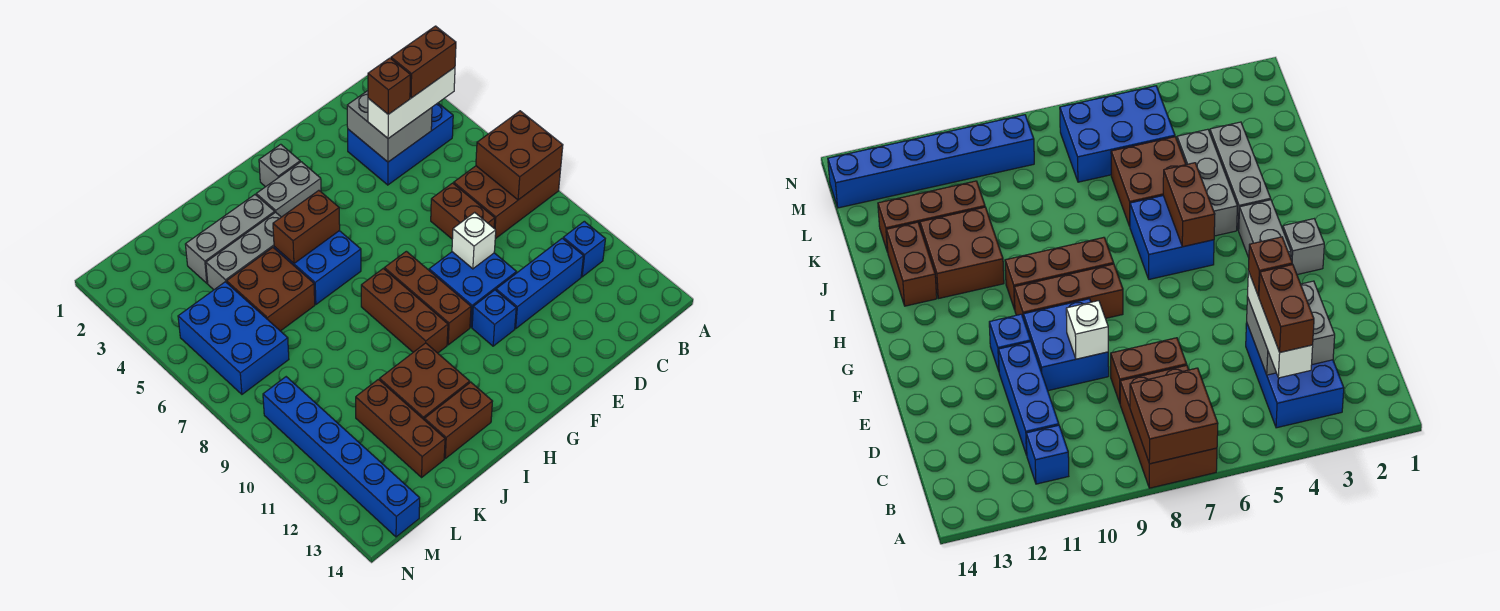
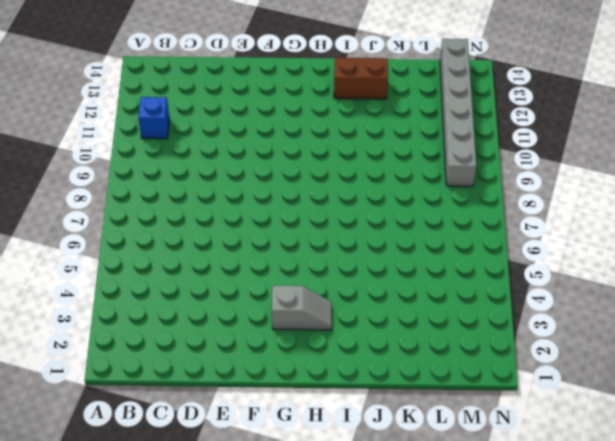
grey slope G3:H3 level 1 top G -> grey brick G3:H3 level 1
grey brick M9:M14 level 1 -> blue brick M9:M14 level 1
none -> brown brick A7:C8 level 1
none -> blue brick B3:D4 level 1
none -> blue brick C11:E11 level 1

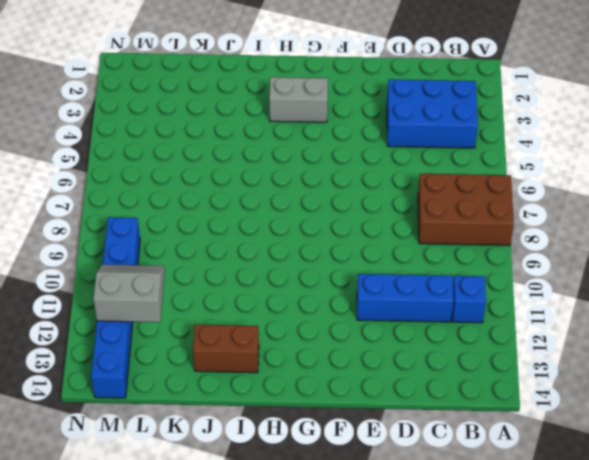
grey slope L11:M12 level 2 top 12 -> none
none -> brown brick D7:D8 level 1
none -> blue brick E9:F10 level 1
none -> blue brick F11 level 1

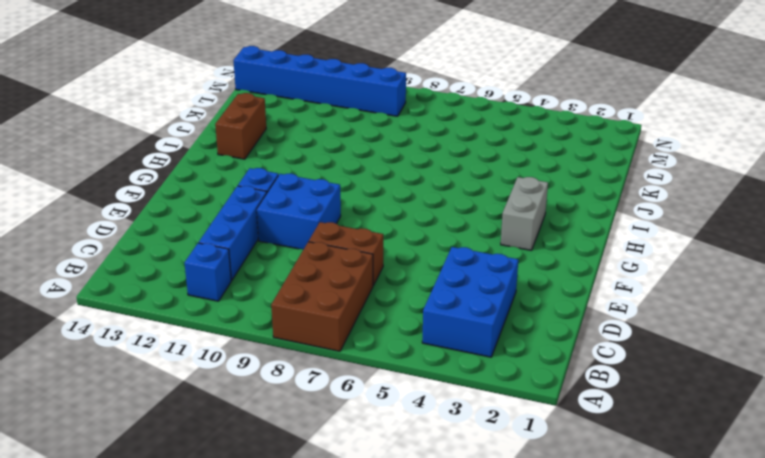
none -> grey brick G2 level 1
none -> brown brick G8:G10 level 1
none -> blue brick H5:I6 level 1

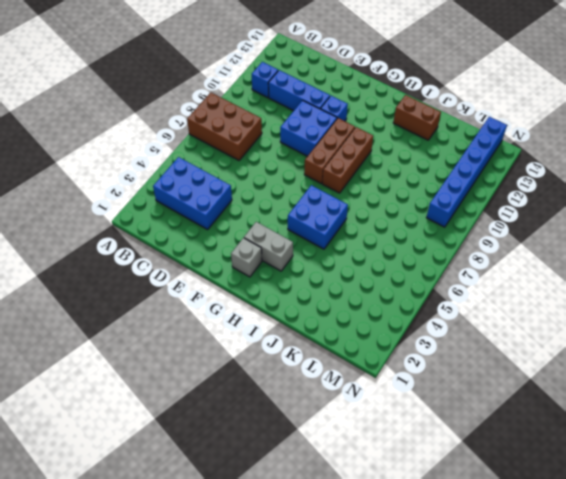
none -> brown brick D7:D8 level 1
none -> grey brick I3:K3 level 1
none -> grey brick I4:K4 level 1

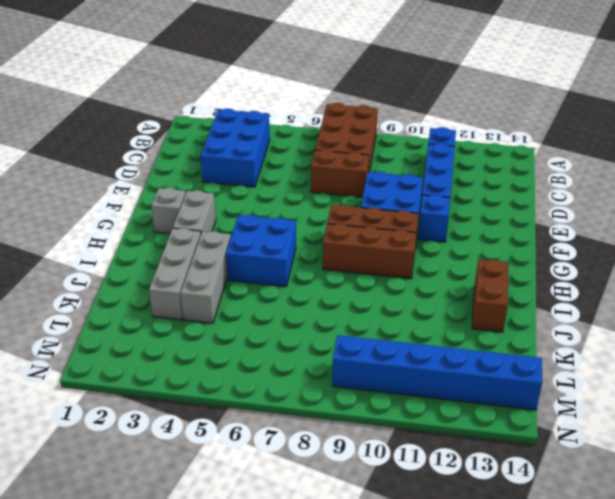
none -> brown brick I11:J12 level 1
none -> brown brick J5:K6 level 1
none -> brown brick K11:K13 level 1

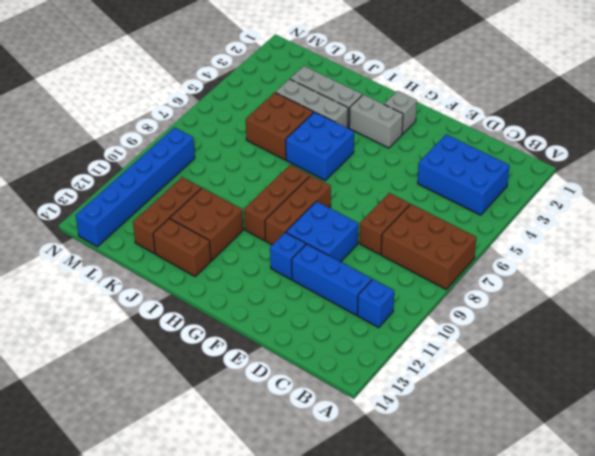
none -> blue brick L5:M7 level 1
none -> brown brick A7:B8 level 2
none -> grey brick C3:D4 level 2

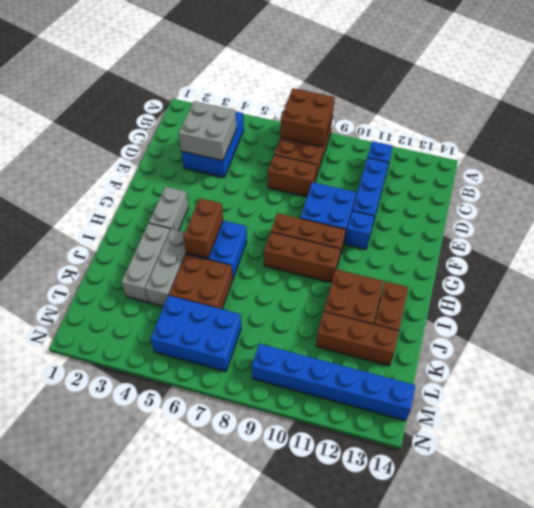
none -> grey brick G2 level 1
none -> white brick E9 level 2
none -> white brick B4:D4 level 3

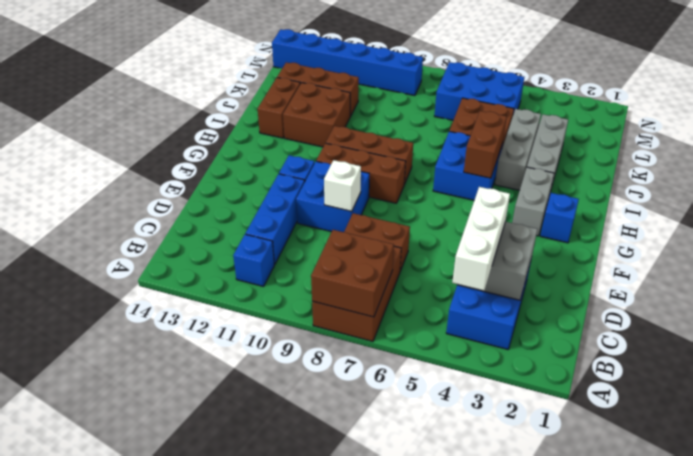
blue brick G2 level 1 -> grey brick G2 level 1
none -> brown brick B4:C4 level 4
none -> brown brick D4 level 4

